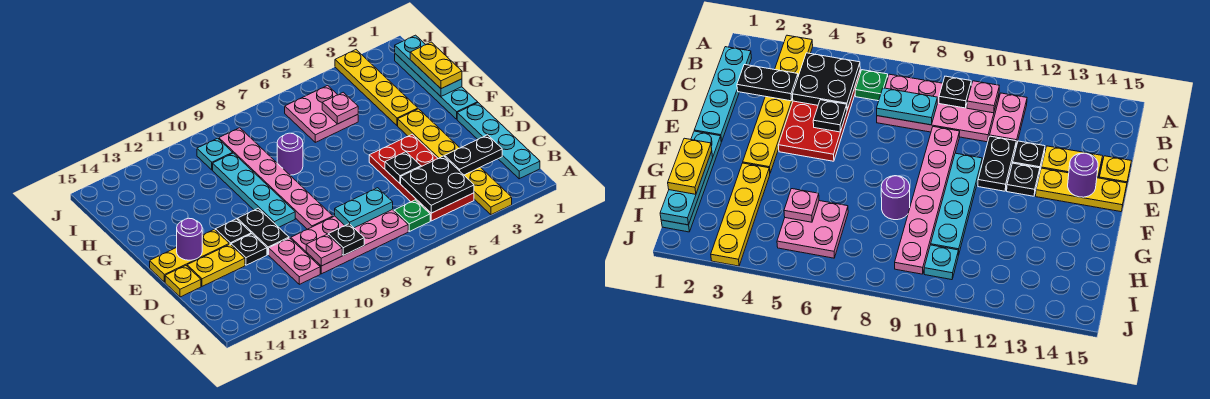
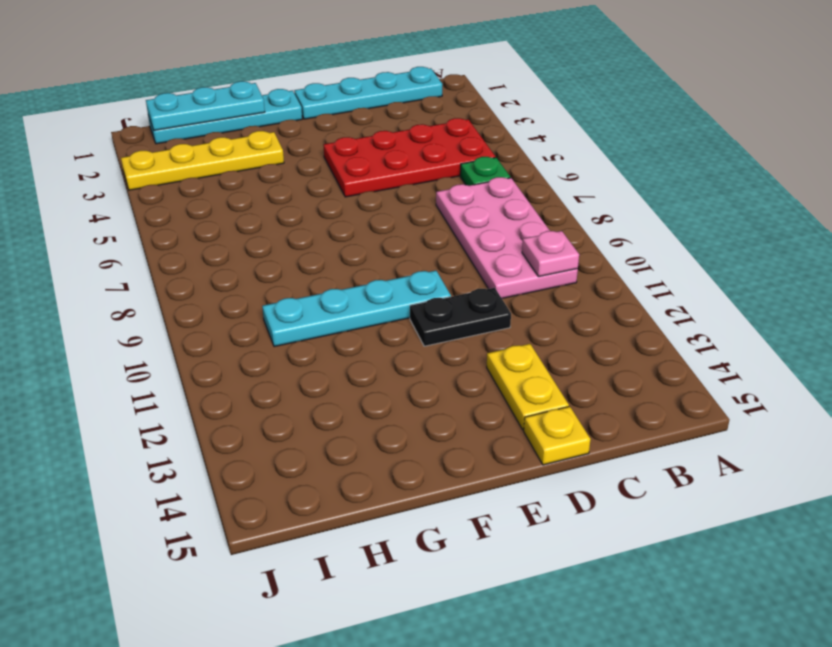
none -> yellow plate A3:F3 level 1
none -> pink plate B11:C11 level 1
none -> pink plate D9:I9 level 1

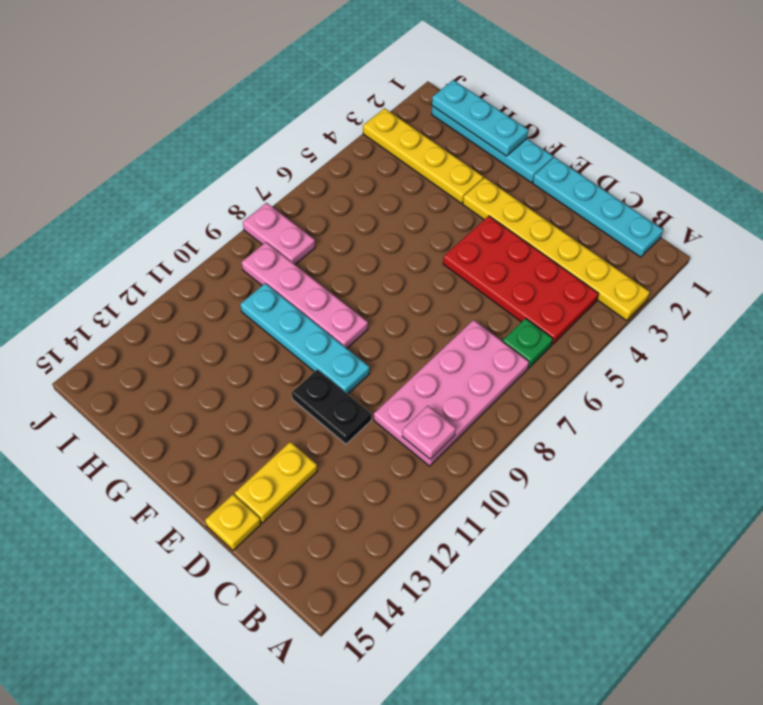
pink plate F9:I9 level 1 -> pink plate D9:I9 level 1
pink plate I8:J8 level 1 -> pink plate B11:C11 level 1
none -> black plate D12 level 1
none -> black plate E12 level 1
none -> yellow plate E13:E15 level 1

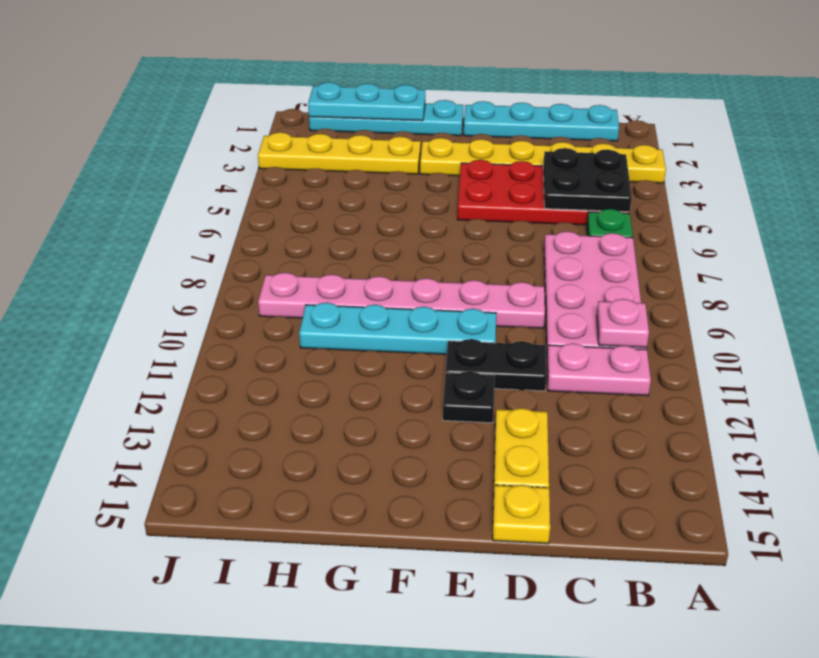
none -> black plate D12 level 1
none -> yellow plate E13:E15 level 1
none -> purple round brick G8 level 1

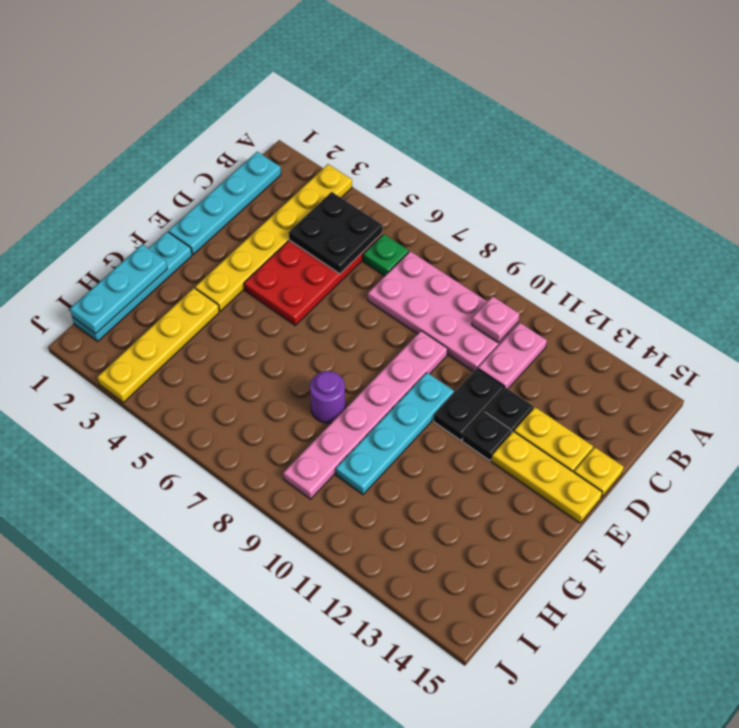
none -> pink plate H5:I6 level 1
none -> cyan plate I10 level 1
none -> black plate B9 level 2

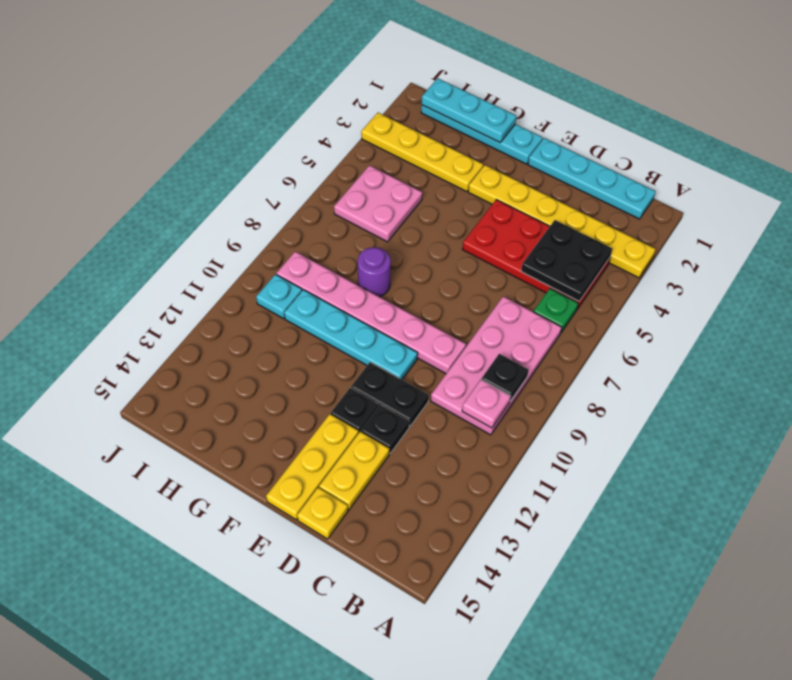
none -> pink plate B11:C11 level 1
none -> black plate C2:C3 level 2
none -> cyan plate C7:C8 level 2

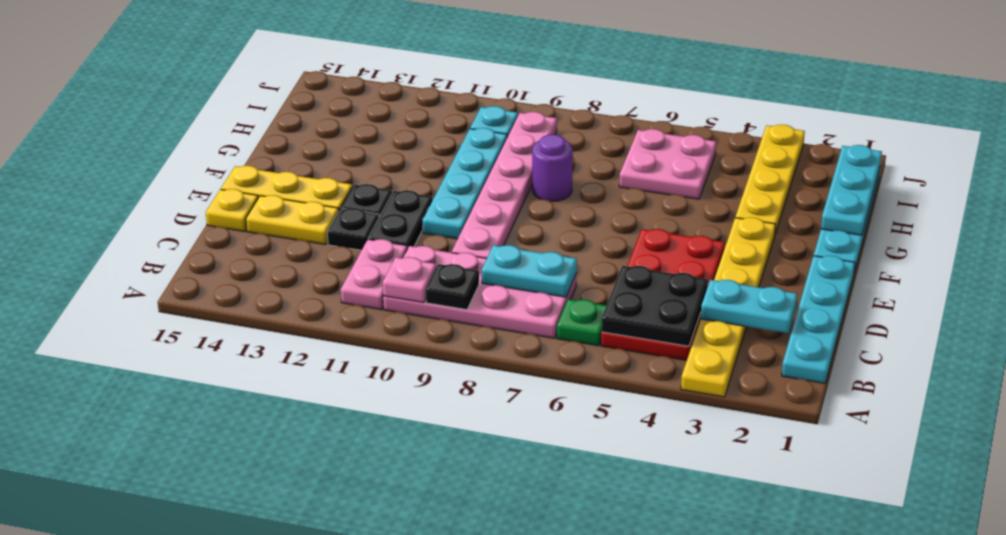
cyan plate C2:C3 level 2 -> black plate C2:C3 level 2
none -> black plate D5 level 2
none -> purple round brick E14 level 2
none -> pink plate H5 level 2

